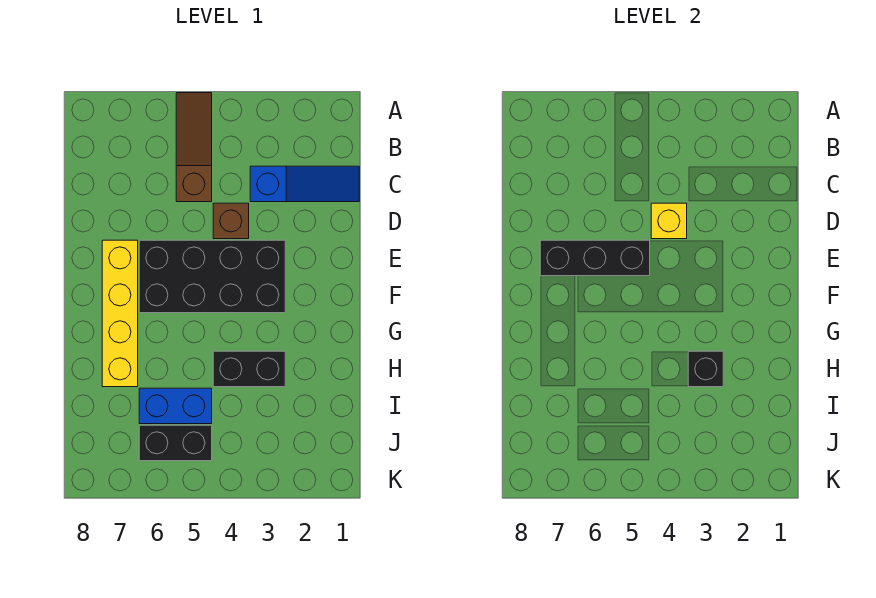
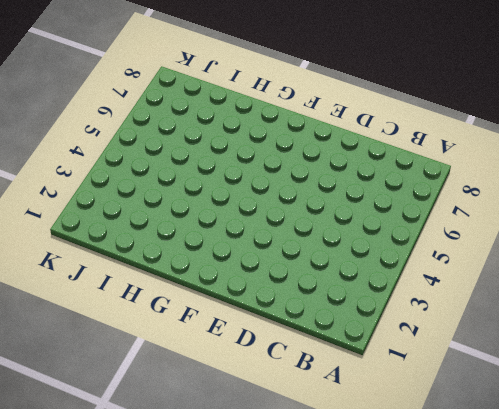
none -> brown slope A5:C5 level 1 top C
none -> blue slope C1:C3 level 1 top 3

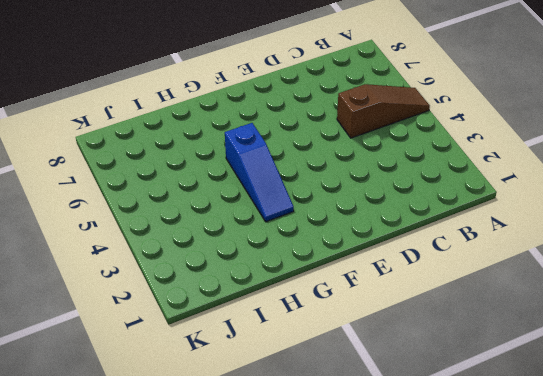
blue slope G3:G5 level 1 top 5 -> blue slope C1:C3 level 1 top 3
none -> brown brick D4 level 1
none -> black brick E3:F6 level 1

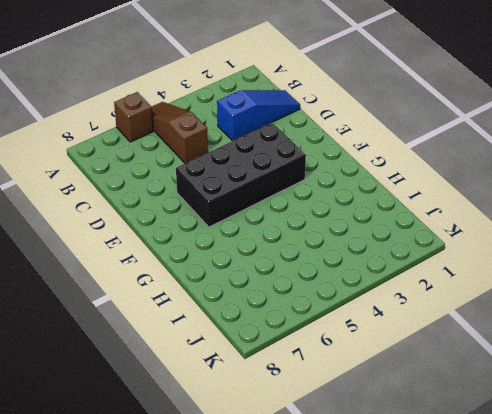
brown brick A6 level 1 -> brown brick D4 level 1
none -> yellow brick E7:H7 level 1
none -> black brick H3:H4 level 1

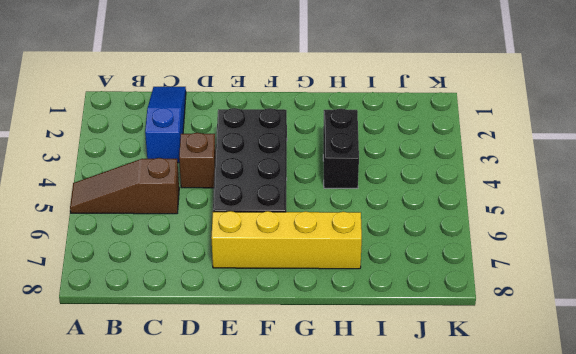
none -> blue brick I5:I6 level 1
none -> black brick J5:J6 level 1

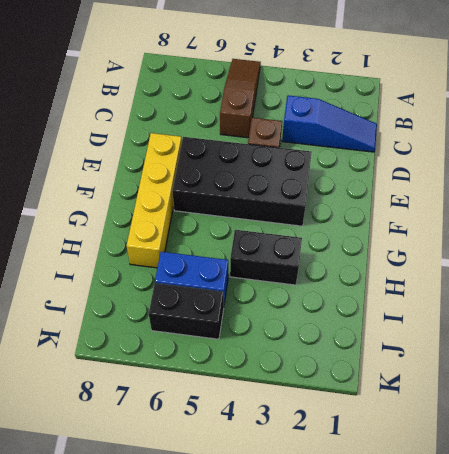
none -> yellow brick D4 level 2
none -> black brick E5:E7 level 2

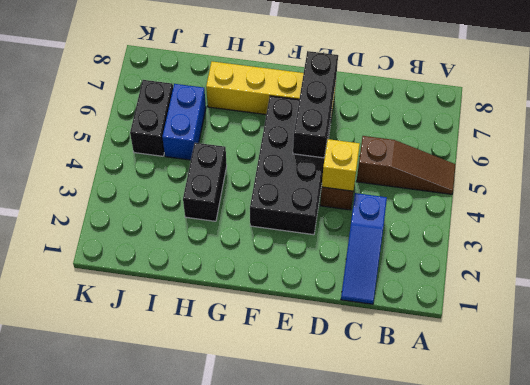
none -> black brick H3 level 2

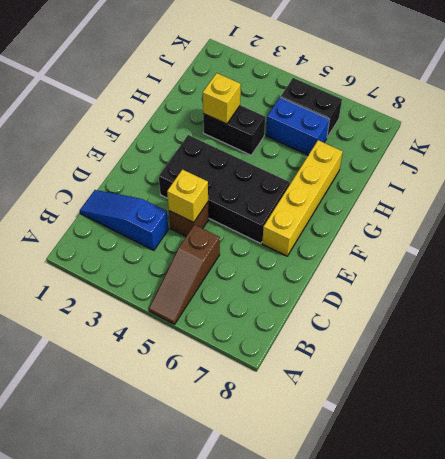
yellow brick H3 level 2 -> black brick H3 level 2
none -> black brick E5:E7 level 2

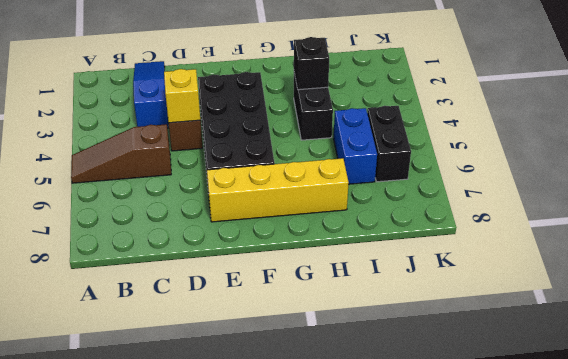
none -> black brick E5:E7 level 2

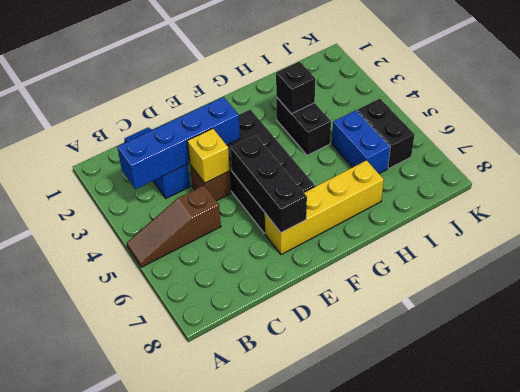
blue brick B3:E3 level 2 -> none

